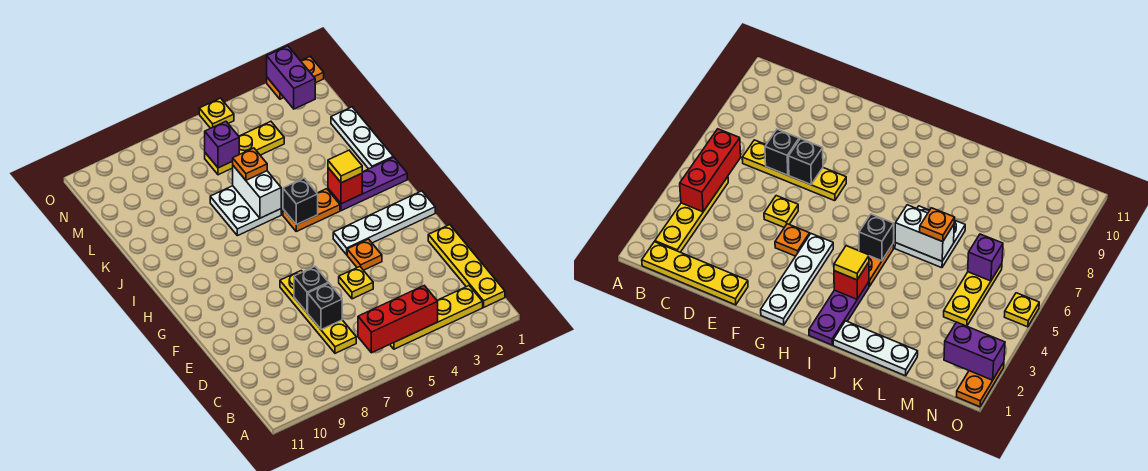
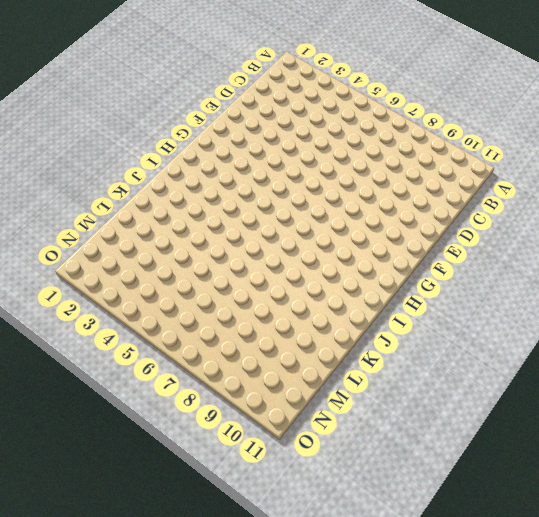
none -> yellow plate B1:E1 level 1
none -> yellow plate B2:B5 level 1
none -> yellow plate C7:F7 level 1

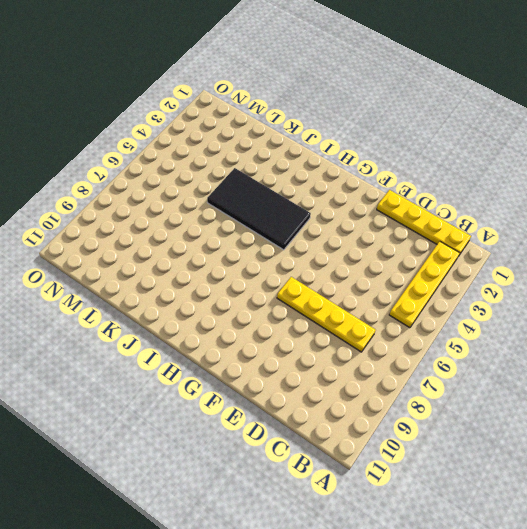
black tile H4:K5 level 1 -> orange plate I4:I5 level 1
none -> yellow plate E5 level 1
none -> orange plate F4 level 1
none -> white plate G1:G4 level 1

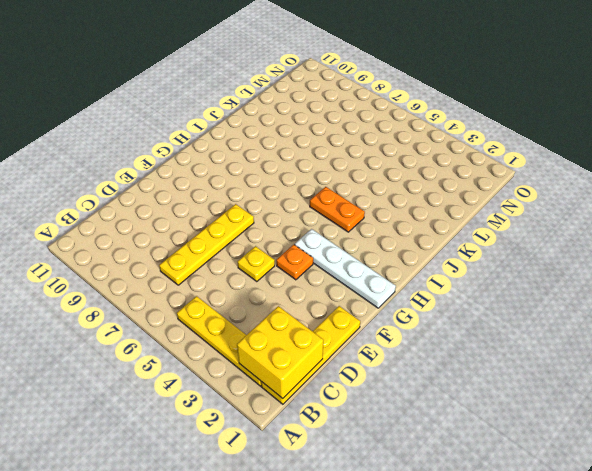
yellow brick B1:C2 level 2 -> none
none -> purple plate I1:I3 level 1
none -> white plate J1:L1 level 1
none -> white plate J6:K7 level 1

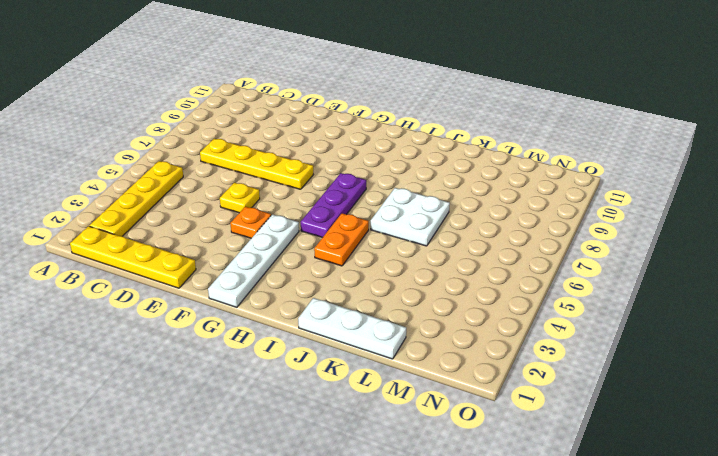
purple plate H5:H7 level 1 -> purple plate I1:I3 level 1
none -> yellow plate M4:M6 level 1
none -> orange plate O1:O2 level 1
none -> yellow plate O5 level 1

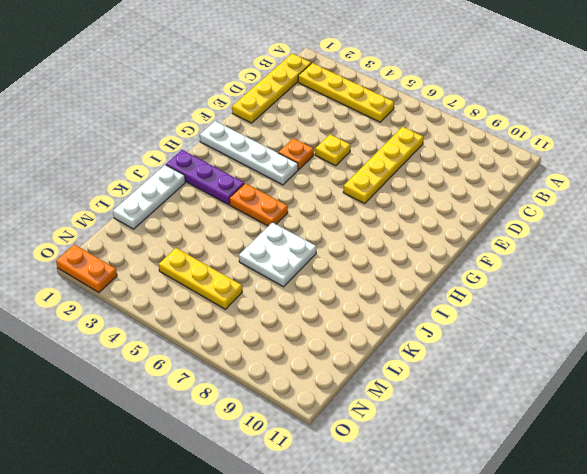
none -> yellow plate O5 level 1
none -> red brick B4:B6 level 2
none -> black brick D7 level 2

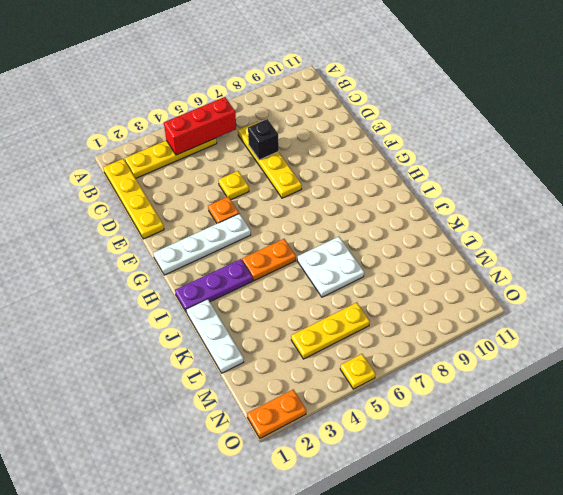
none -> black brick E7 level 2
none -> red brick I3 level 2
none -> black brick I5 level 2

